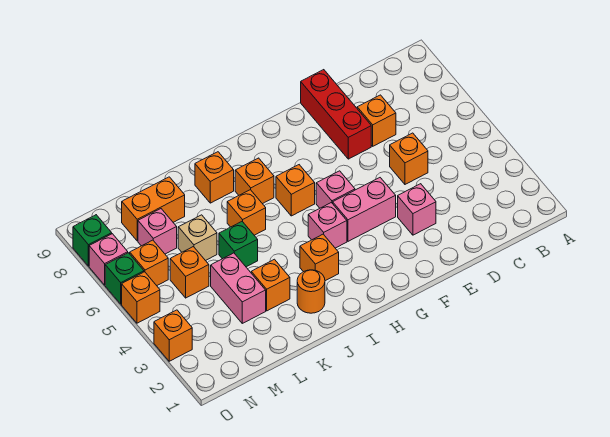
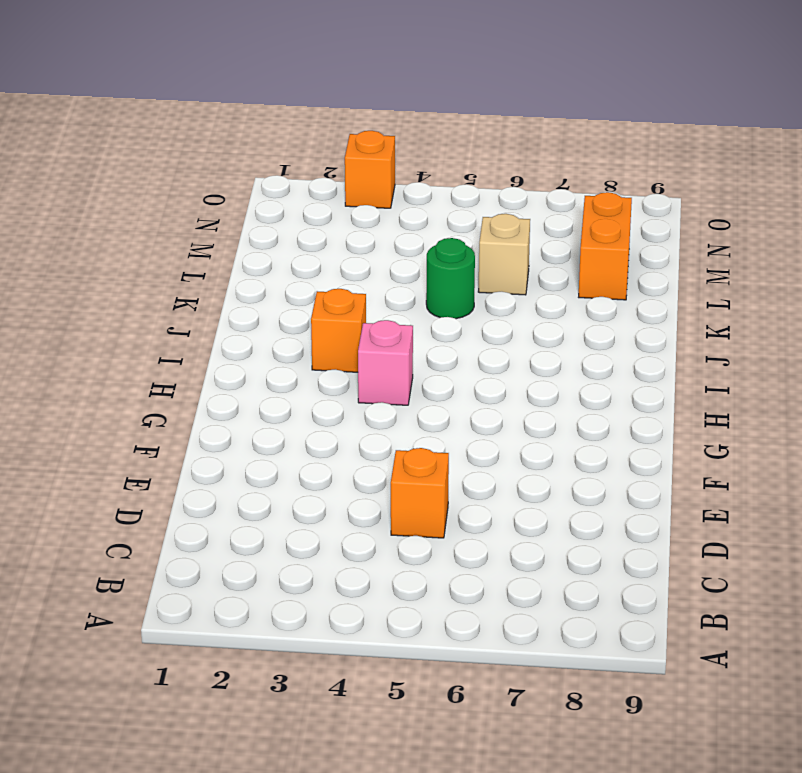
green round brick K5 level 1 -> green brick K5 level 1
none -> orange brick D7 level 1
none -> pink brick E3 level 1
none -> red brick E7:E9 level 1

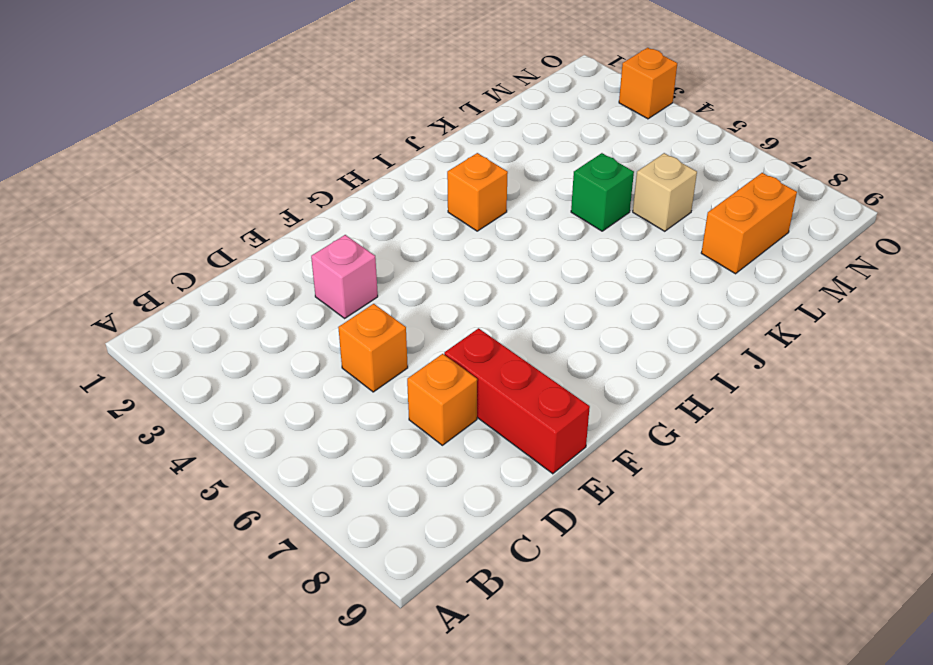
none -> pink brick F4:G4 level 1
none -> pink brick G5 level 1
none -> pink brick H4 level 1

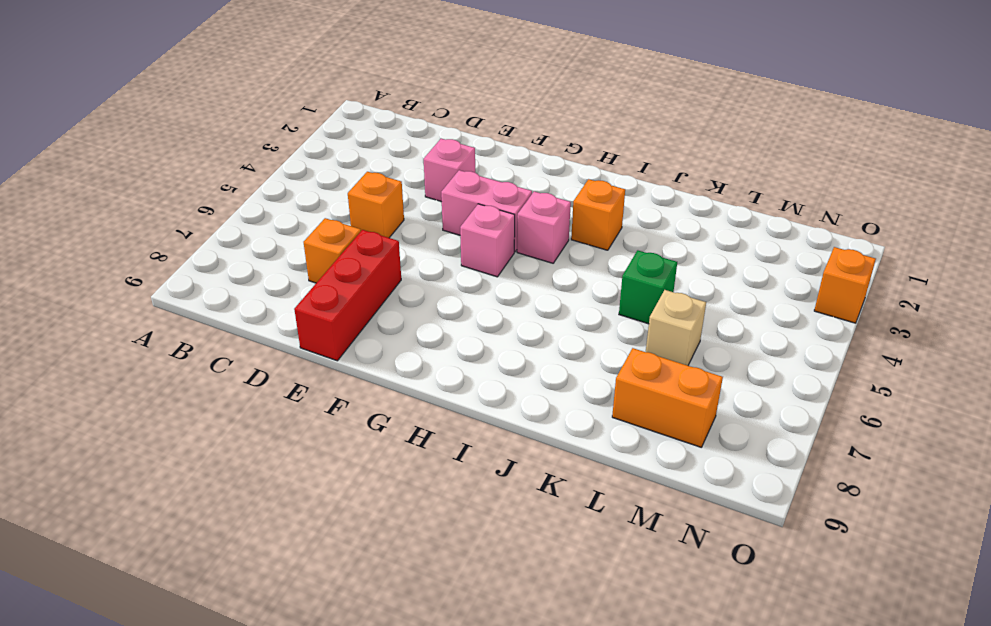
none -> orange brick H6 level 1
none -> orange brick I7 level 1
none -> orange round brick J2 level 1

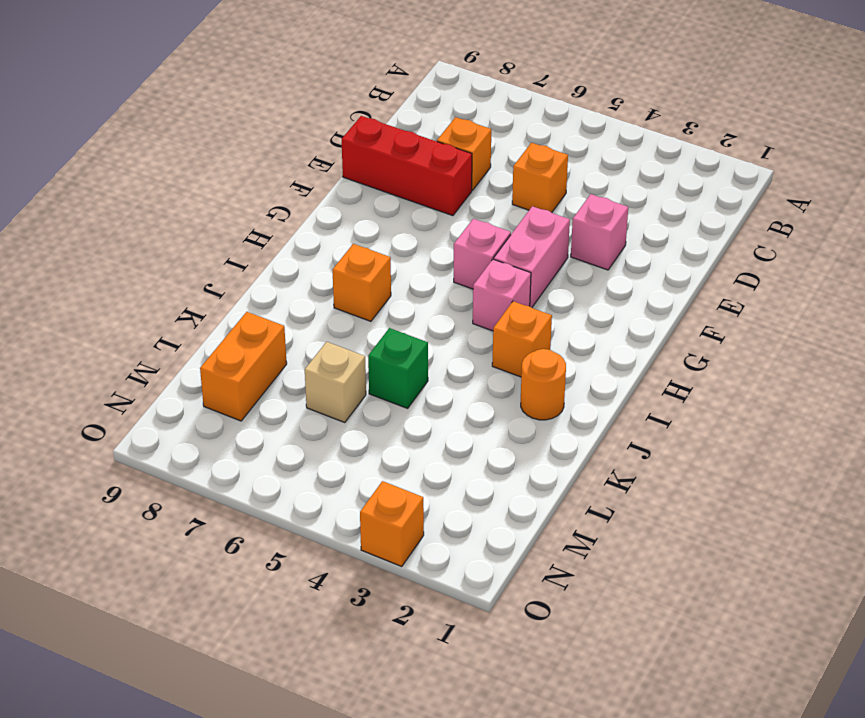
none -> orange brick H6 level 1
none -> orange brick J6 level 1
none -> orange brick J8 level 1

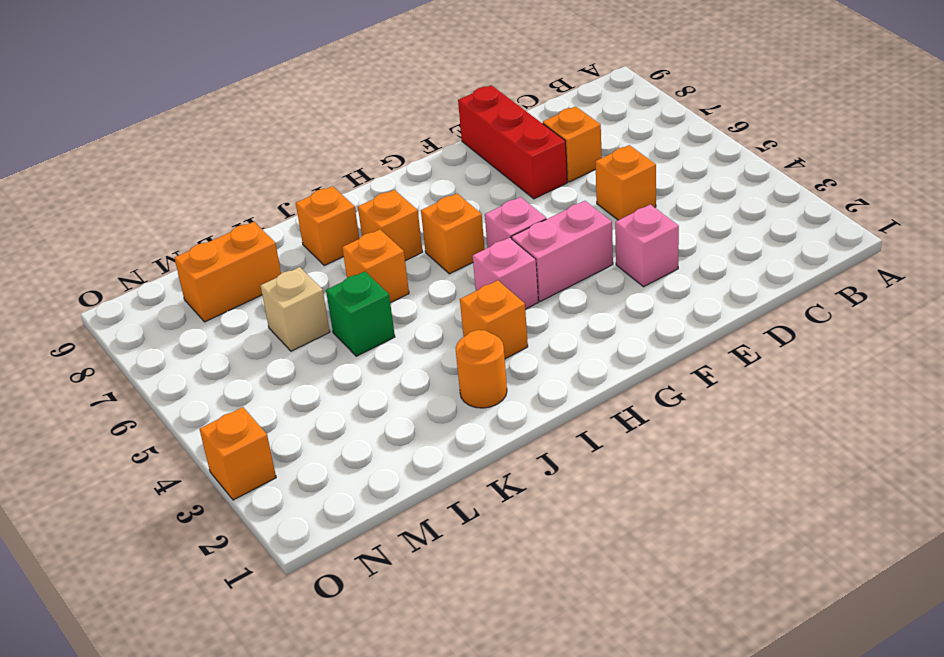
none -> orange brick K3 level 1
none -> pink brick L3:L4 level 1
none -> orange brick M5 level 1

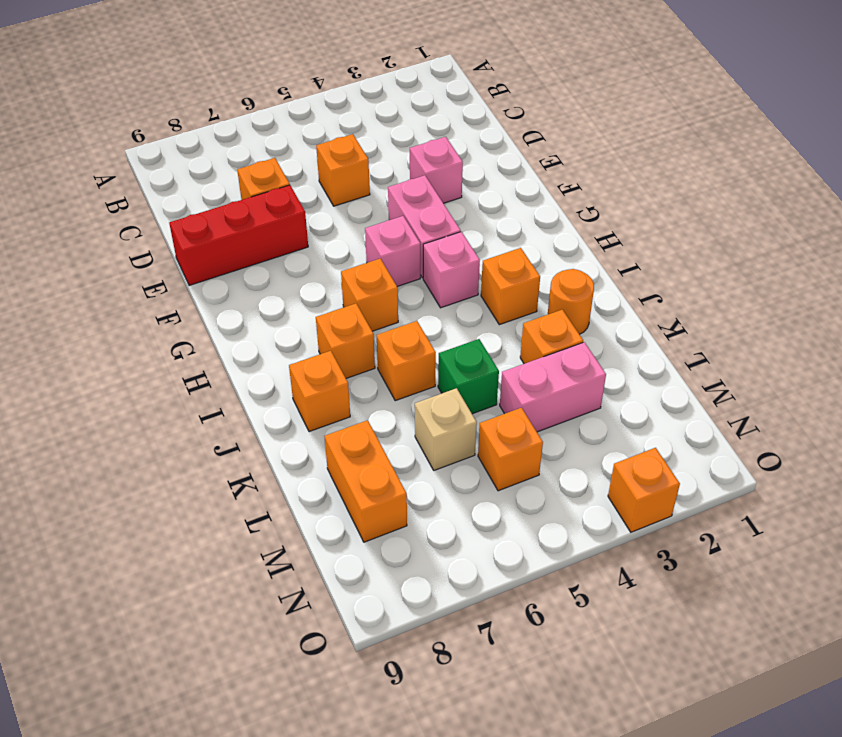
none -> pink brick M7 level 1
none -> orange brick N6 level 1
none -> orange brick O5 level 1

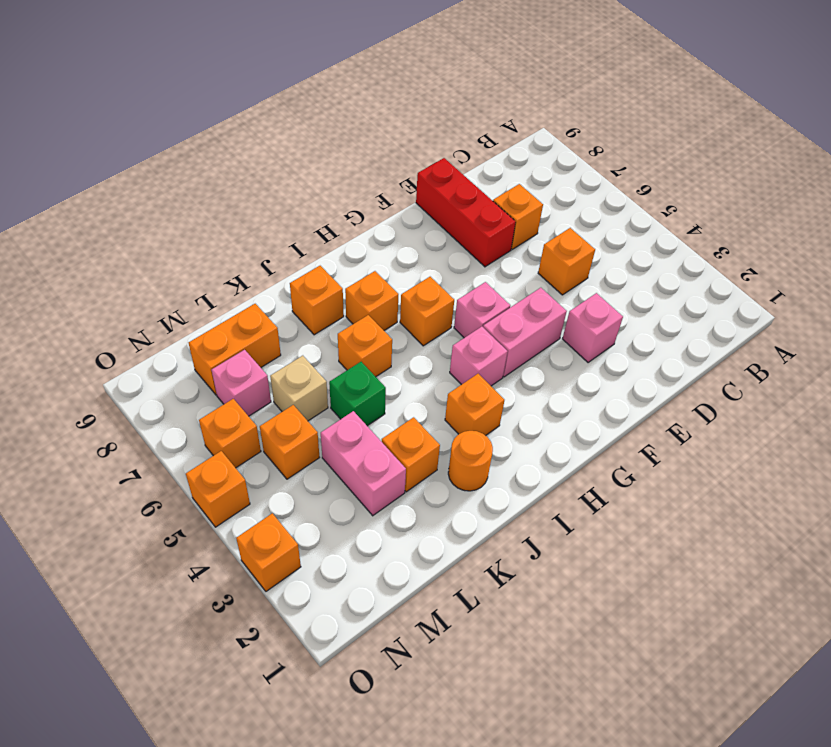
none -> green brick O6 level 1
none -> pink brick O7 level 1
none -> green brick O8 level 1

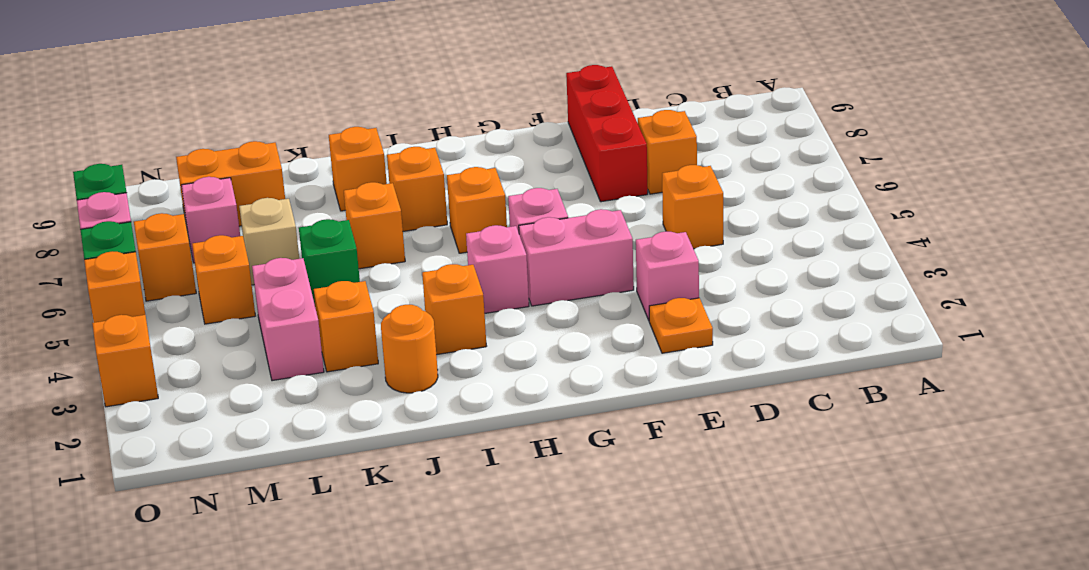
orange plate E2 level 1 -> none

